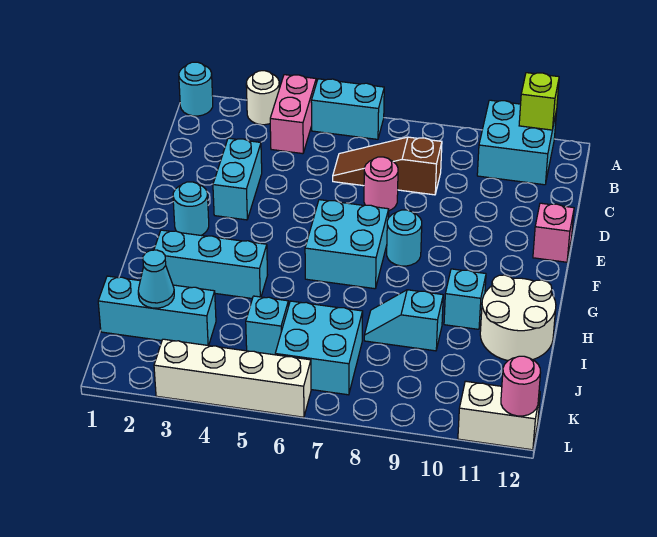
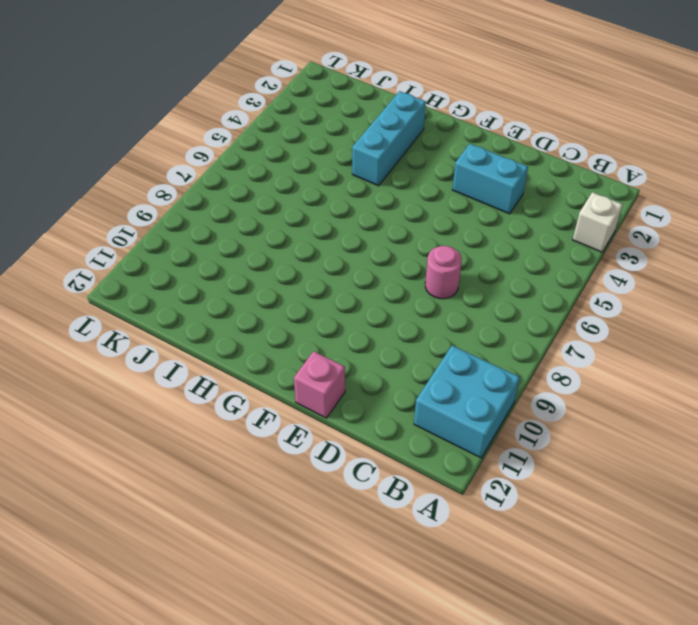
white brick A3 level 1 -> white round brick A3 level 1
none -> cyan round brick A1 level 1
none -> pink brick A4:B4 level 1
none -> cyan brick A5:A6 level 1

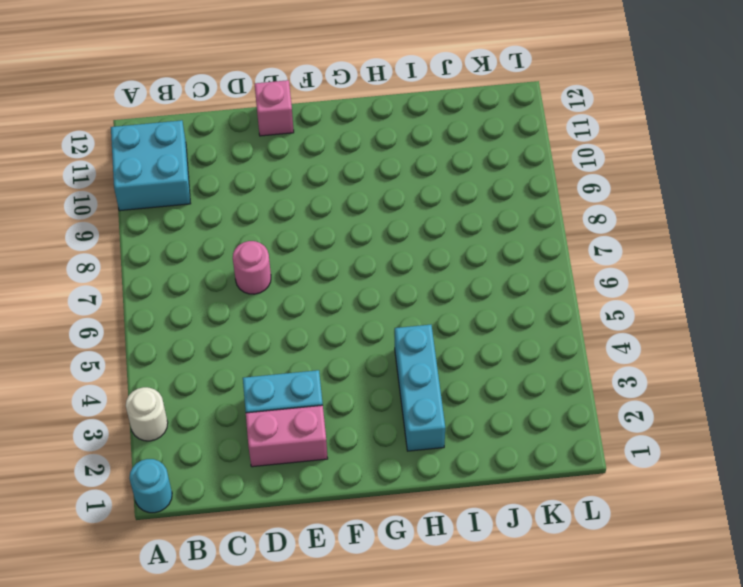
pink brick D2:E2 level 1 -> pink brick A4:B4 level 1
none -> cyan brick A5:A6 level 1
none -> brown slope C6:C8 level 1 top 8
none -> cyan round brick F2 level 1

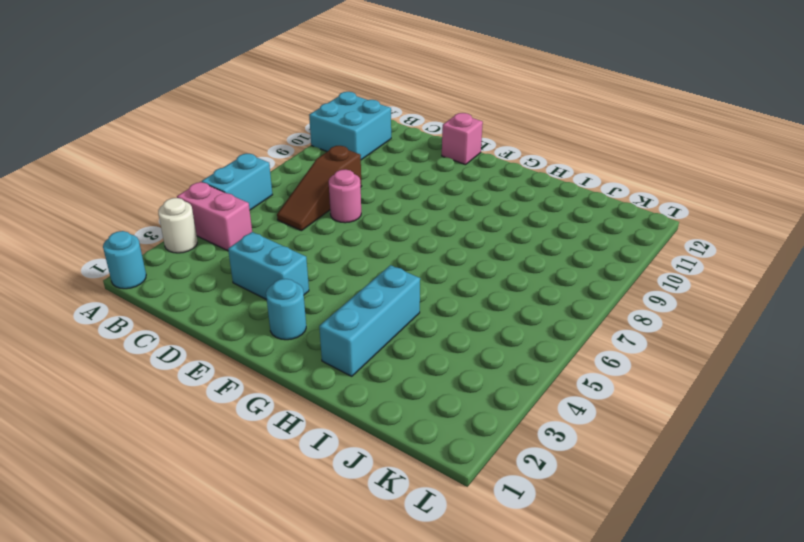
none -> cyan brick F6:G7 level 1
none -> cyan round brick F8 level 1
none -> cyan brick H10 level 1

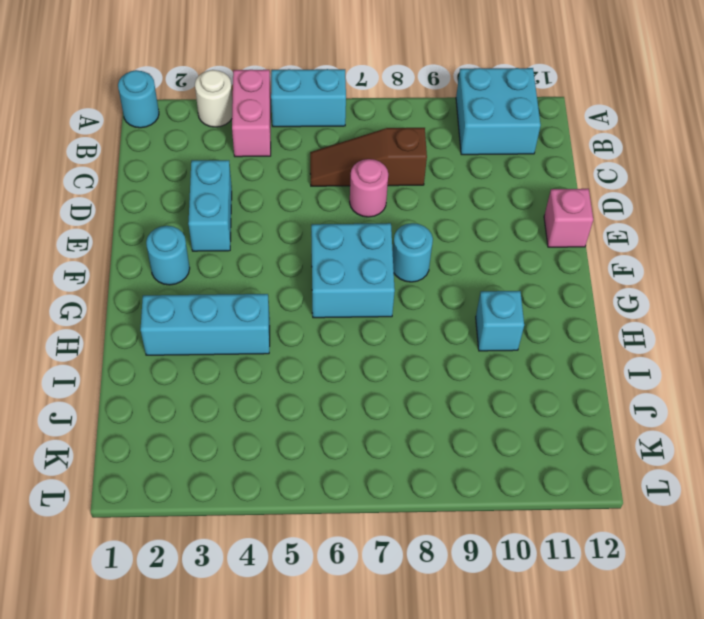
none -> white round brick H11:I12 level 1
none -> cyan slope I8:I9 level 1 top 9
none -> cyan brick J1:J3 level 1

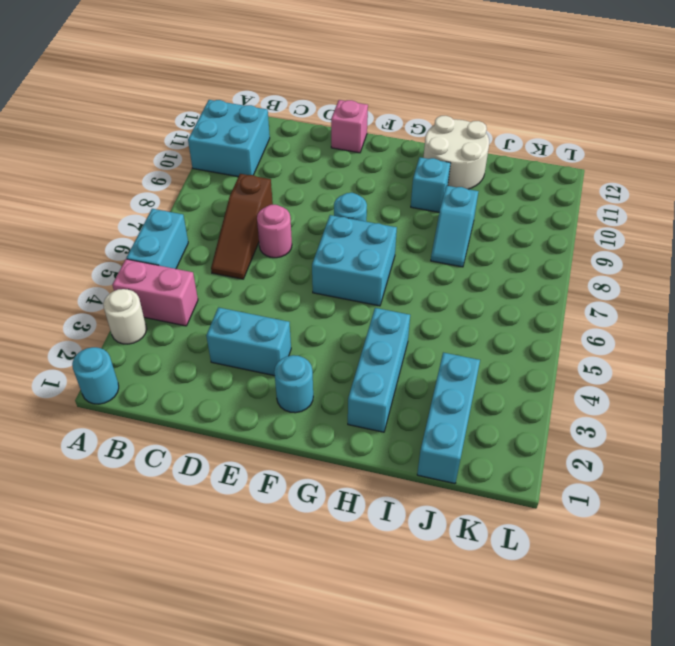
none -> cyan brick J5 level 1
none -> cyan brick J6:K7 level 1
none -> white brick L3:L6 level 1

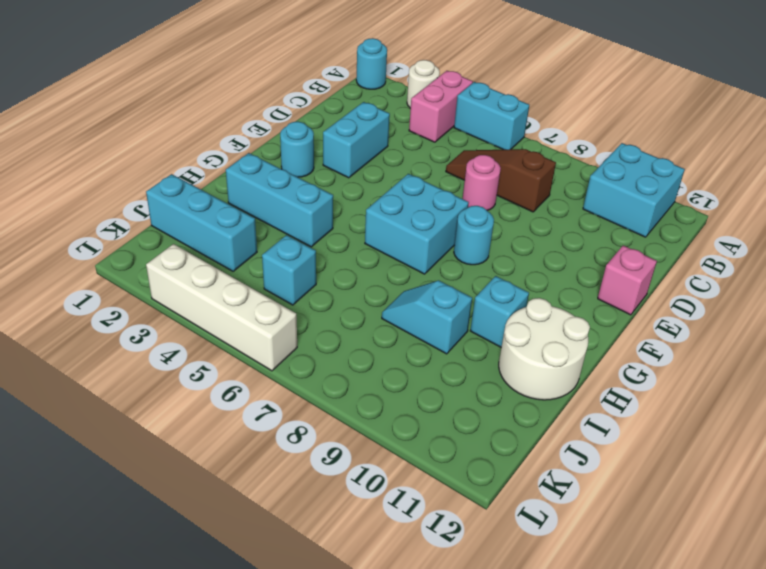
none -> cyan brick J6:K7 level 1
none -> white brick L11:L12 level 1
none -> lime brick A11 level 2

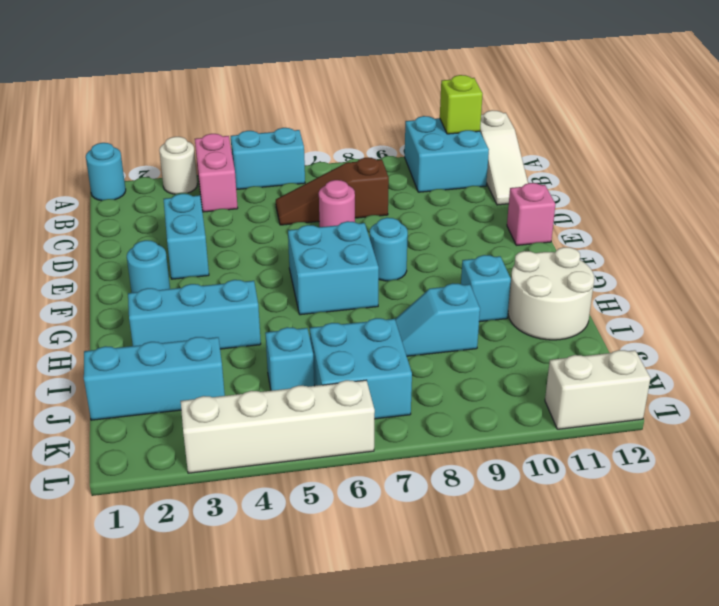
white slope A12:C12 level 1 top A -> none
none -> cyan cone J2 level 2
none -> pink round brick L12 level 2

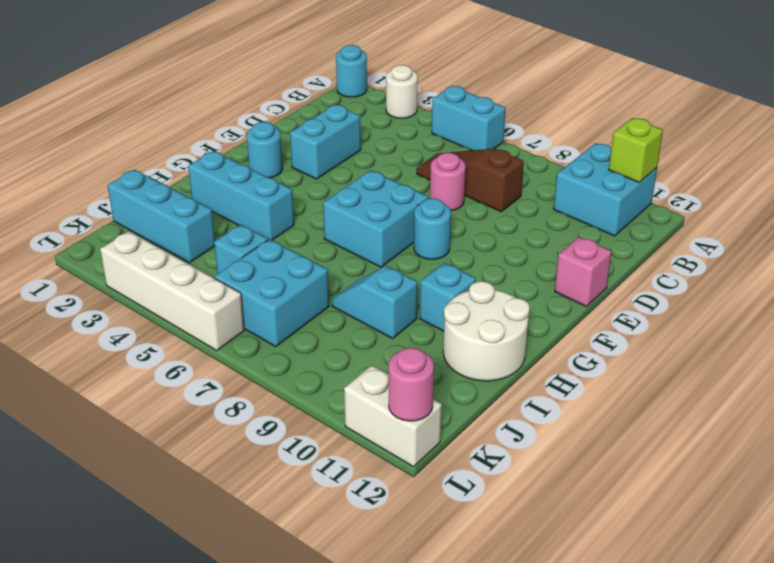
none -> pink brick A4:B4 level 1
none -> cyan cone J2 level 2

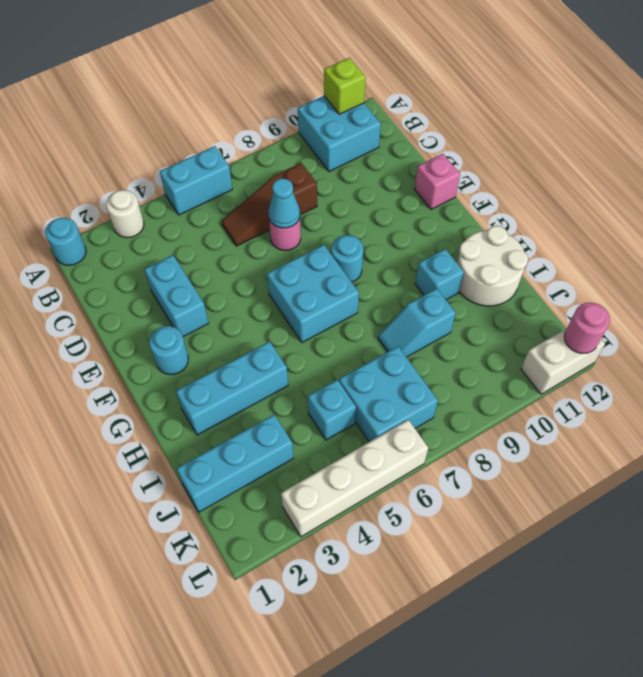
cyan cone D7 level 2 -> cyan cone J2 level 2
none -> pink brick A4:B4 level 1

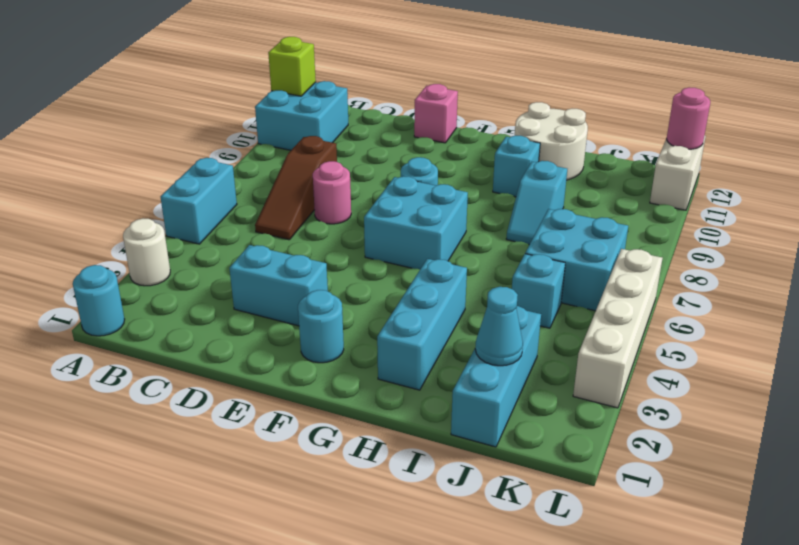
none -> pink brick A4:B4 level 1

